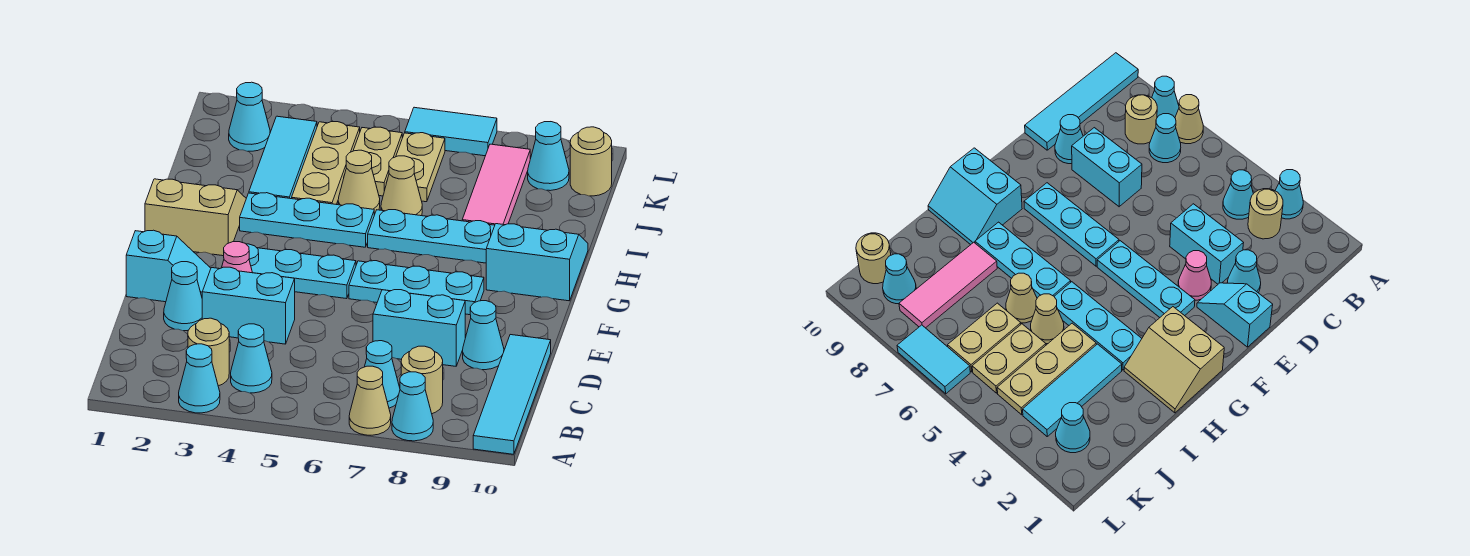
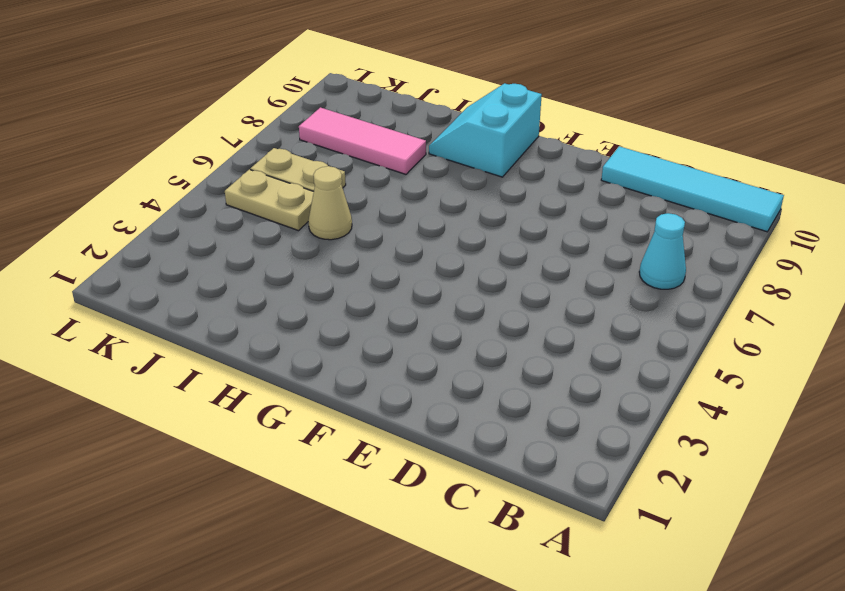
none -> cyan cone A3 level 1
none -> tan cone A7 level 1
none -> cyan cone A8 level 1
none -> tan round brick B3 level 1

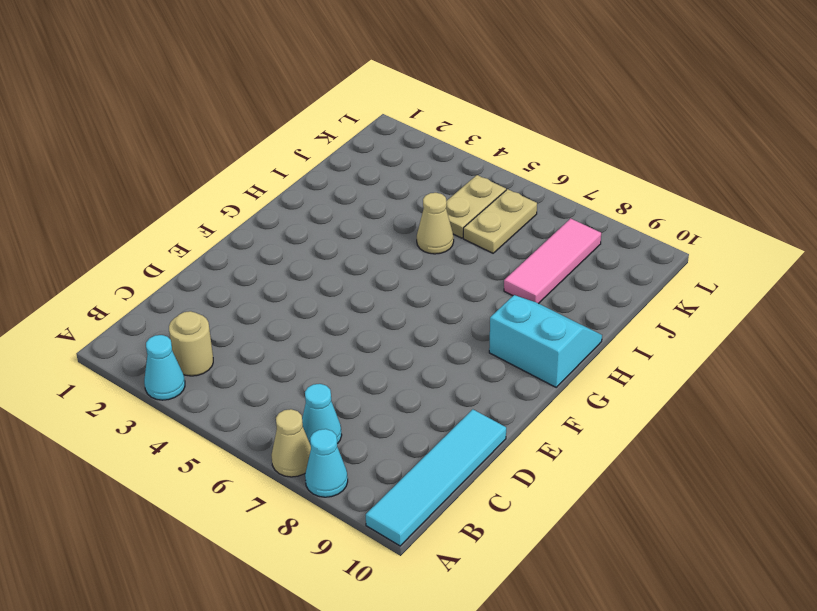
none -> cyan cone B4 level 1
none -> tan round brick B8 level 1
none -> cyan cone D2 level 1
none -> cyan brick D3:D4 level 1

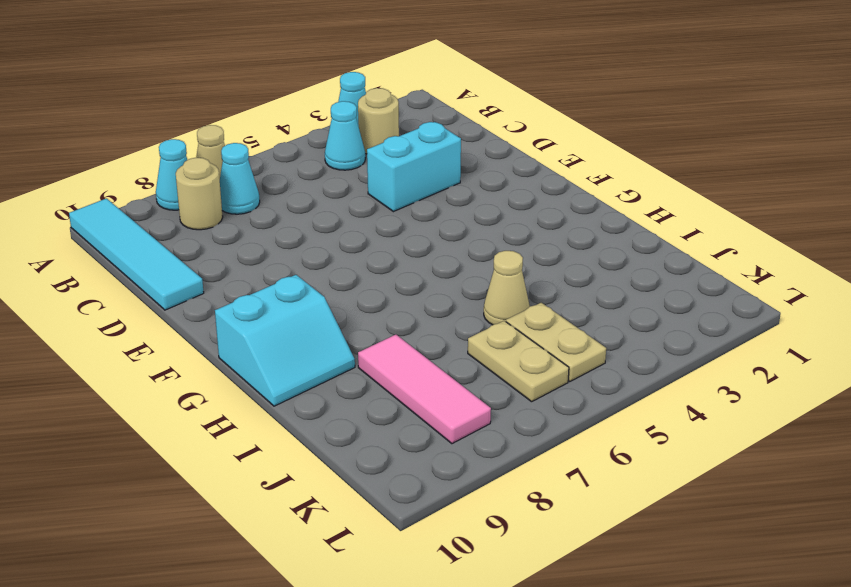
none -> cyan cone D2 level 1
none -> cyan brick D7:D8 level 1
none -> cyan cone D9 level 1
none -> cyan slope E1:E2 level 1 top 1

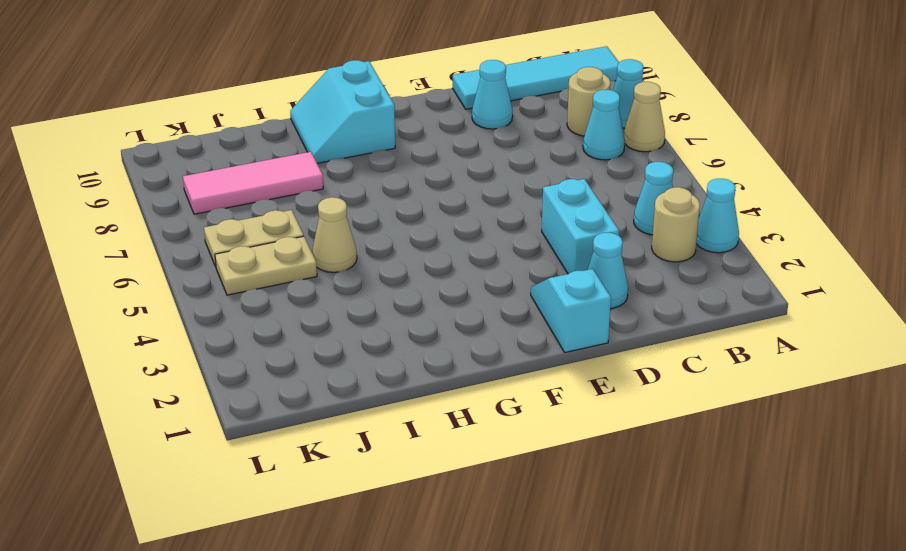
none -> cyan brick D7:D8 level 1
none -> pink cone E3 level 1
none -> cyan plate F3:F5 level 1
none -> cyan plate F6:F8 level 1

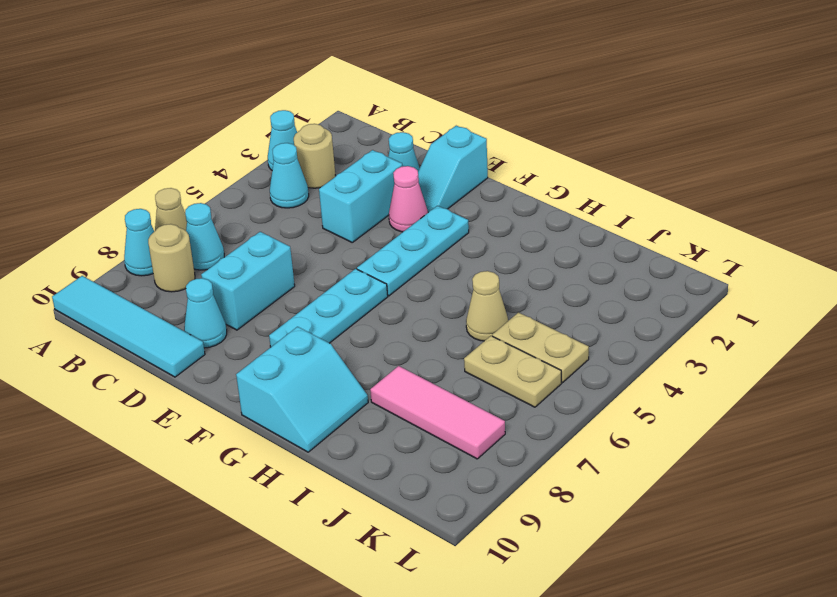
none -> tan slope G1:H2 level 1 top G
none -> cyan plate H3:H5 level 1
none -> cyan plate H6:H8 level 1
none -> cyan tile I3:K3 level 1

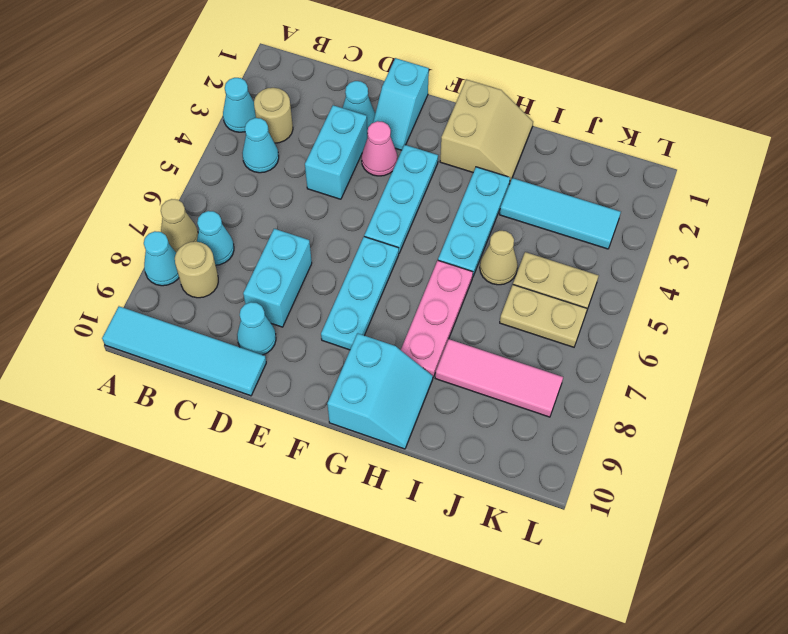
pink plate H6:H8 level 1 -> cyan plate H6:H8 level 1
none -> tan plate I4:K4 level 1
none -> tan cone I6 level 1
none -> cyan cone K2 level 1
none -> cyan cone K9 level 1

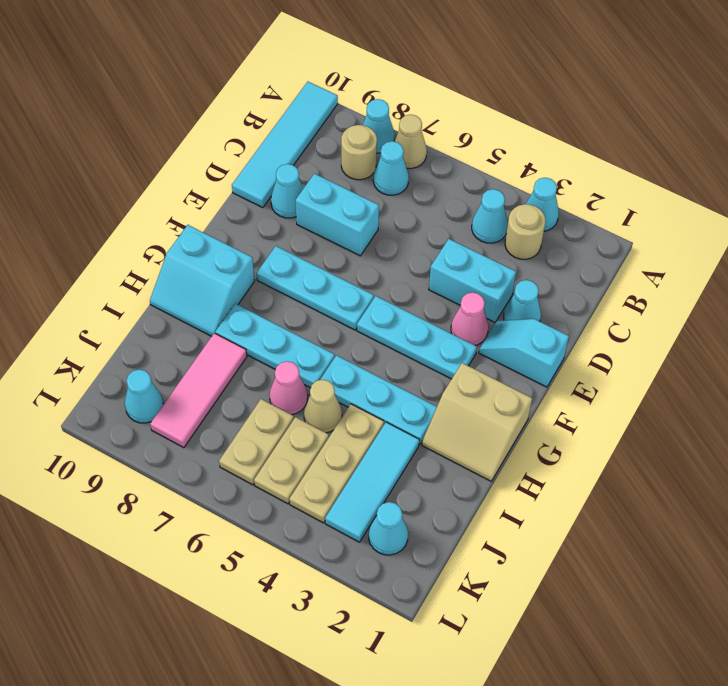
pink cone I6 level 1 -> tan cone I6 level 1
none -> tan round brick K10 level 1
none -> cyan tile L6:L7 level 1

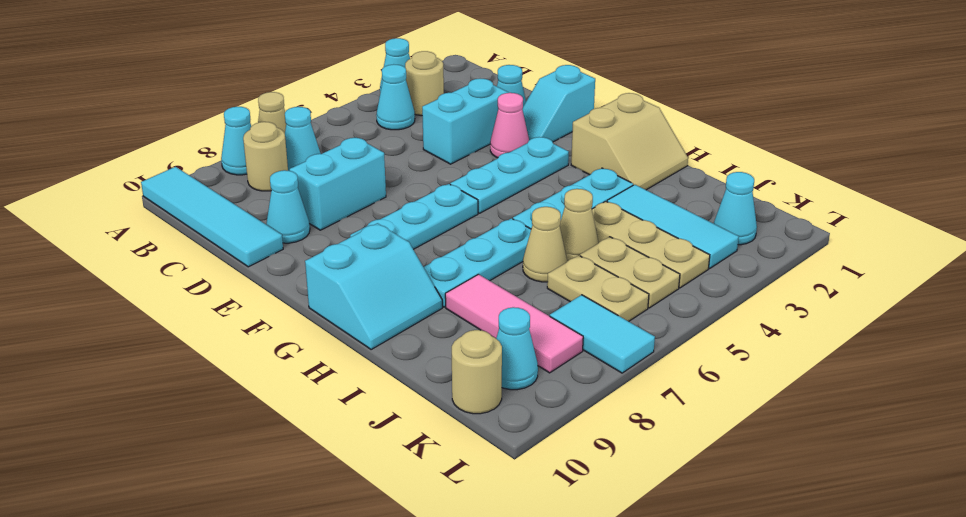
cyan tile K7:L7 level 1 -> cyan tile L6:L7 level 1

